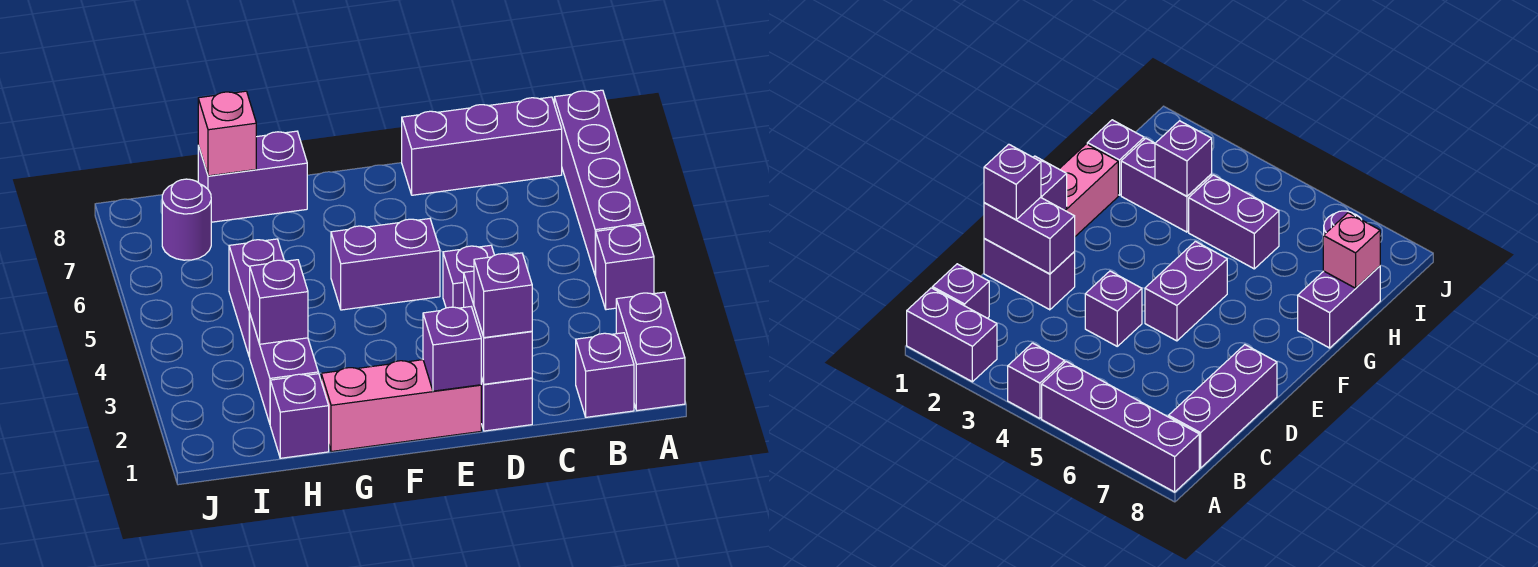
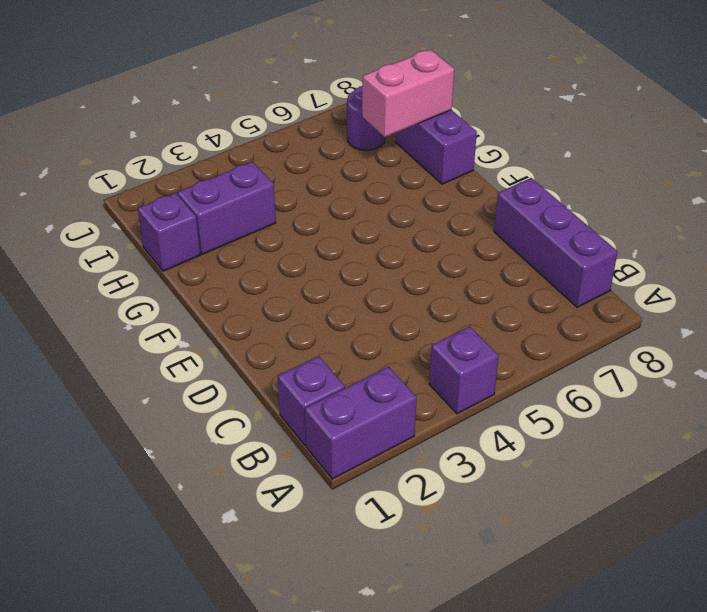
pink brick H7:H8 level 2 -> pink brick H8 level 2
none -> purple brick A5:A8 level 1
none -> purple brick D1:D2 level 1
none -> purple brick D4 level 1

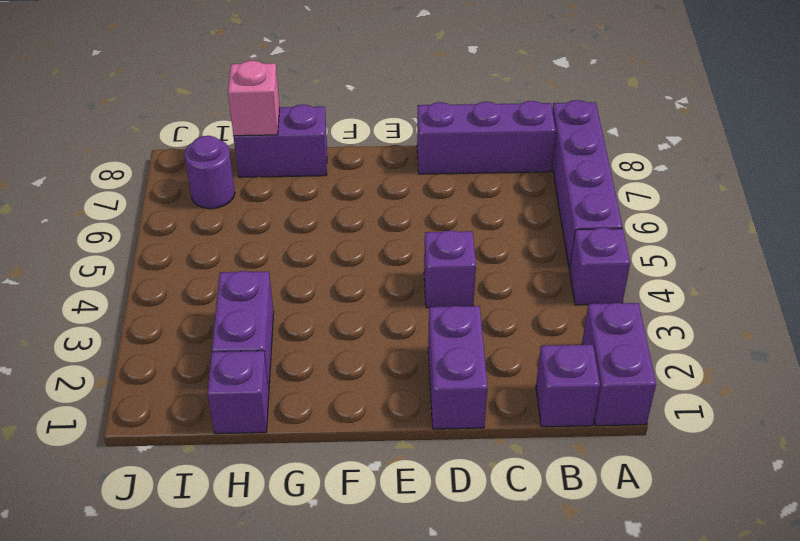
none -> pink brick E1:G1 level 1
none -> purple brick E5:F5 level 1
none -> purple brick H4:H5 level 1

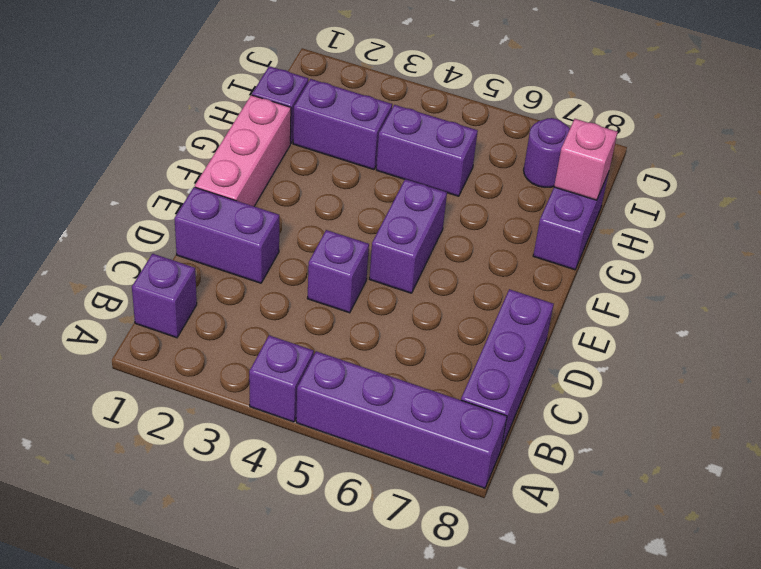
none -> purple brick A1:A2 level 1
none -> purple brick D1:D2 level 2
none -> purple brick E1 level 2

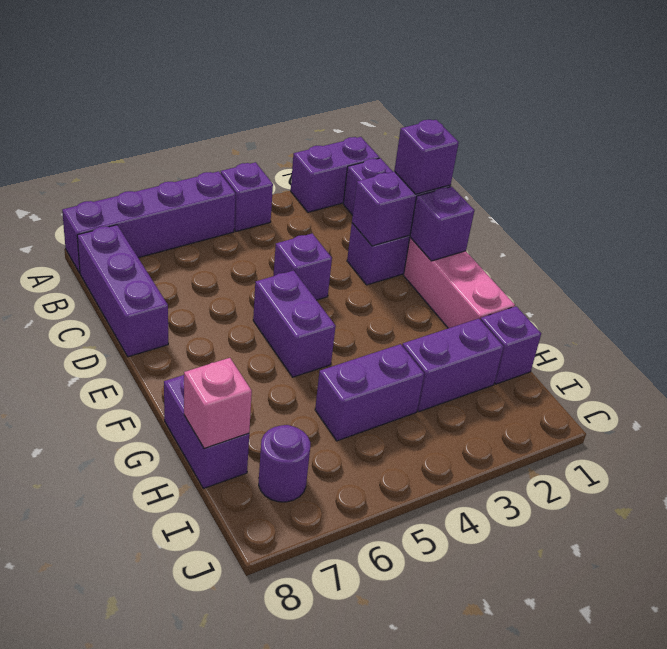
none -> purple brick H3 level 2

